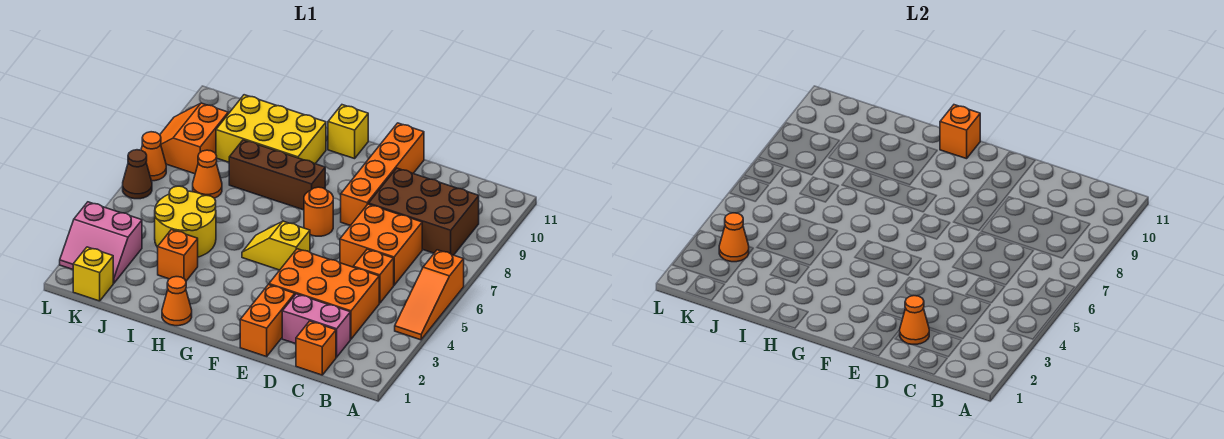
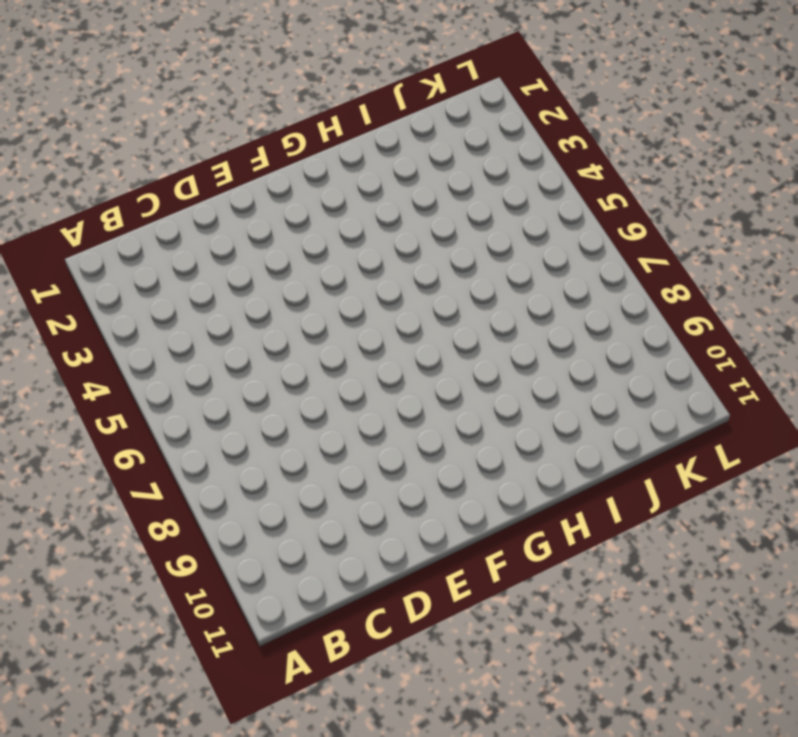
none -> orange slope A4:A6 level 1 top 6
none -> brown brick B8:D9 level 1
none -> orange brick C1 level 1

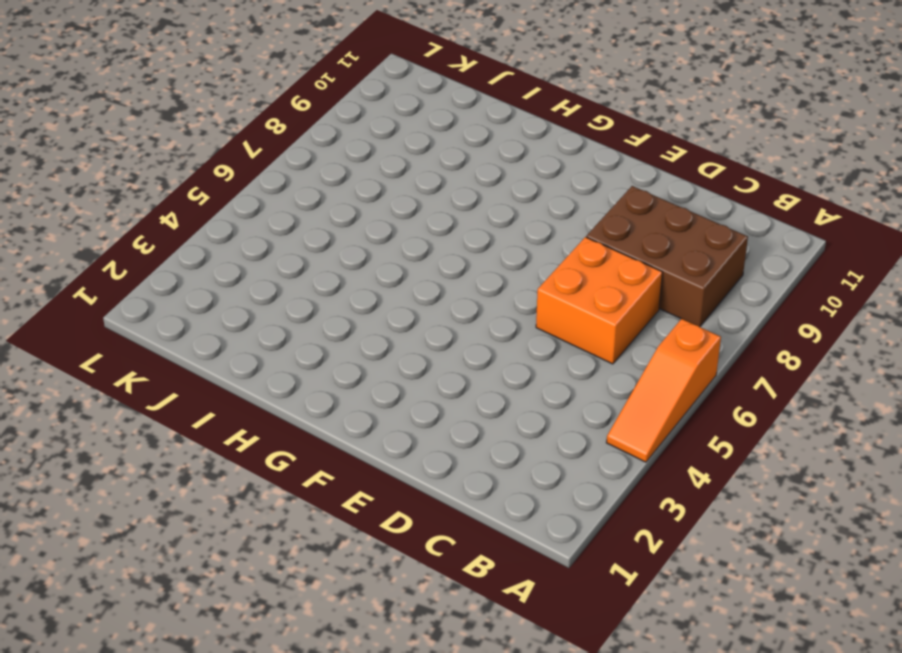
none -> orange brick C1 level 1
none -> pink brick C2:D2 level 1
none -> orange brick C3:E4 level 1

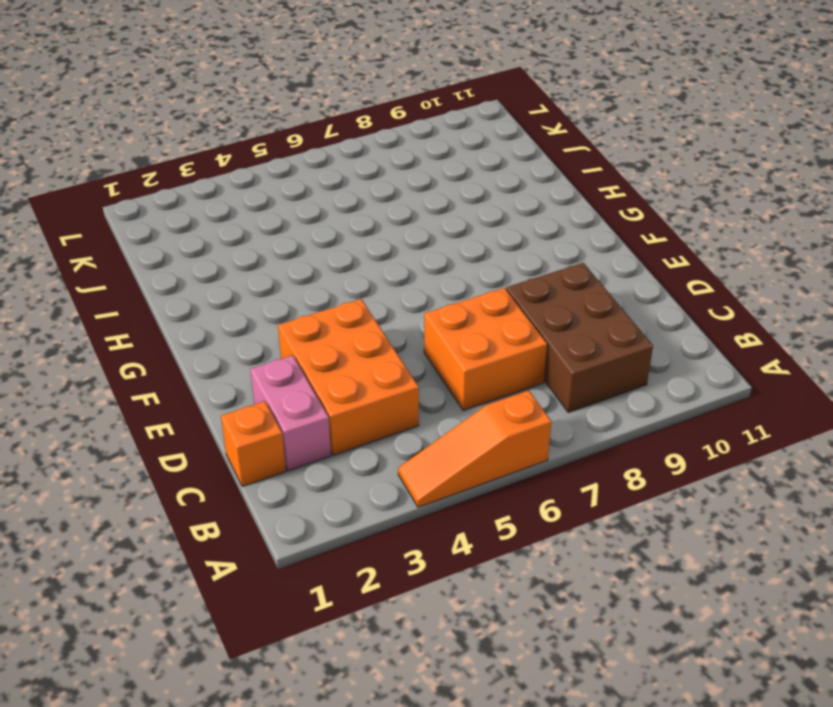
none -> orange brick C5 level 1
none -> orange brick E1:E2 level 1
none -> orange brick E8:E11 level 1

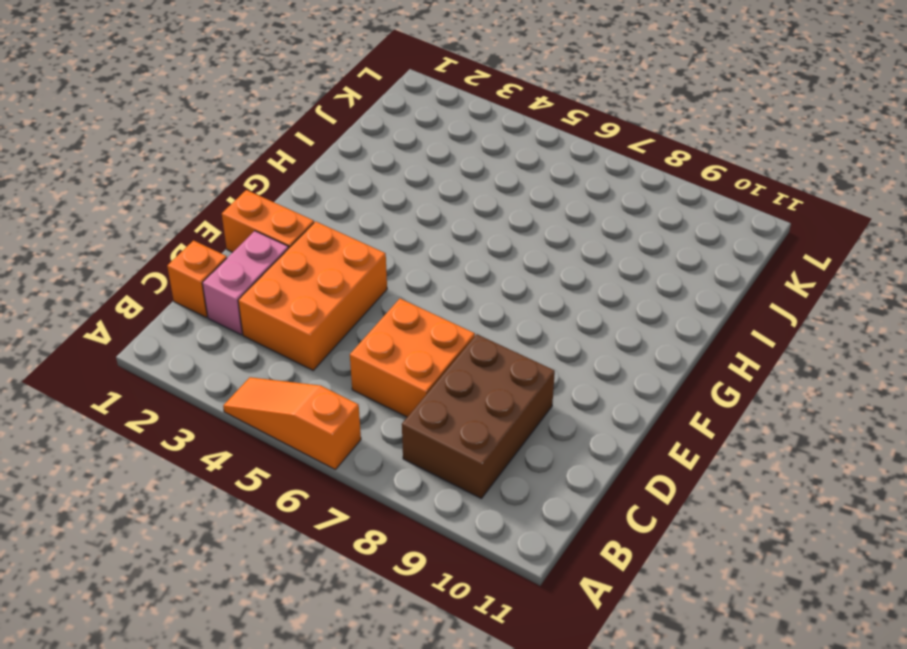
none -> orange brick C5 level 1
none -> orange brick E8:E11 level 1
none -> yellow slope F5:G5 level 1 top F

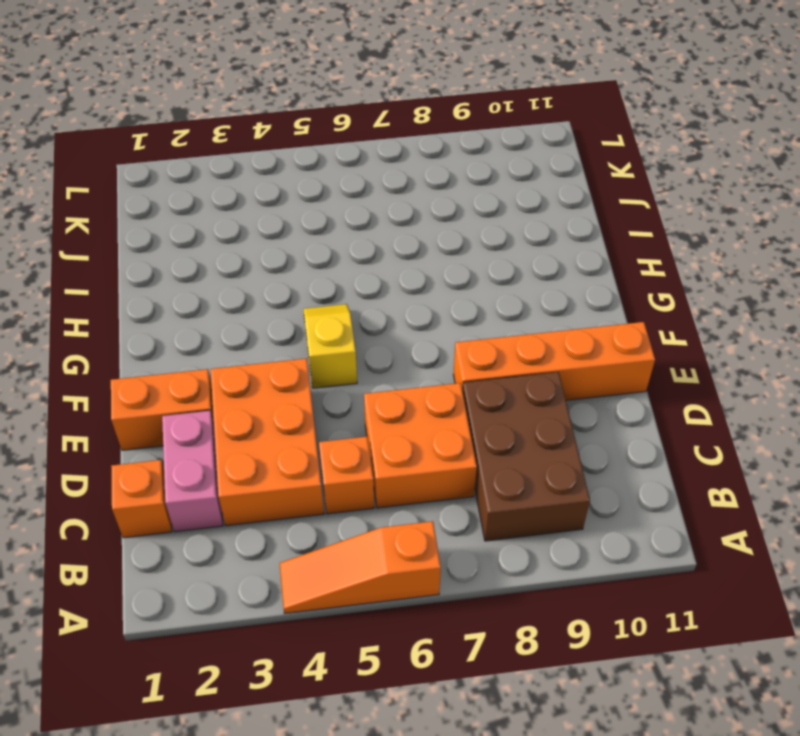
none -> orange round brick F7 level 1
none -> brown brick G8:I8 level 1
none -> yellow brick G11 level 1

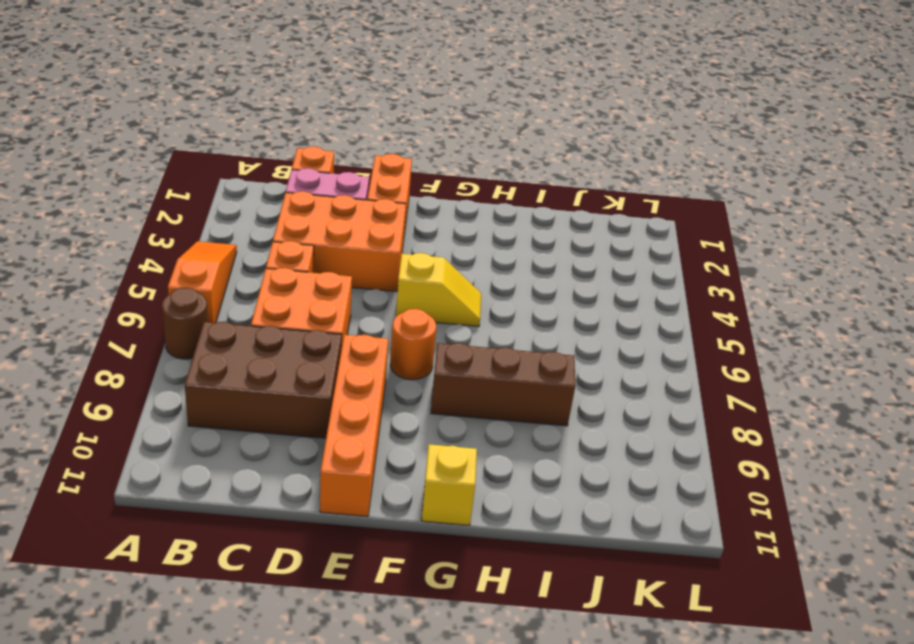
brown round brick A7 level 1 -> none
none -> orange cone H1 level 1
none -> yellow brick H9:J10 level 1
none -> orange brick I3 level 1

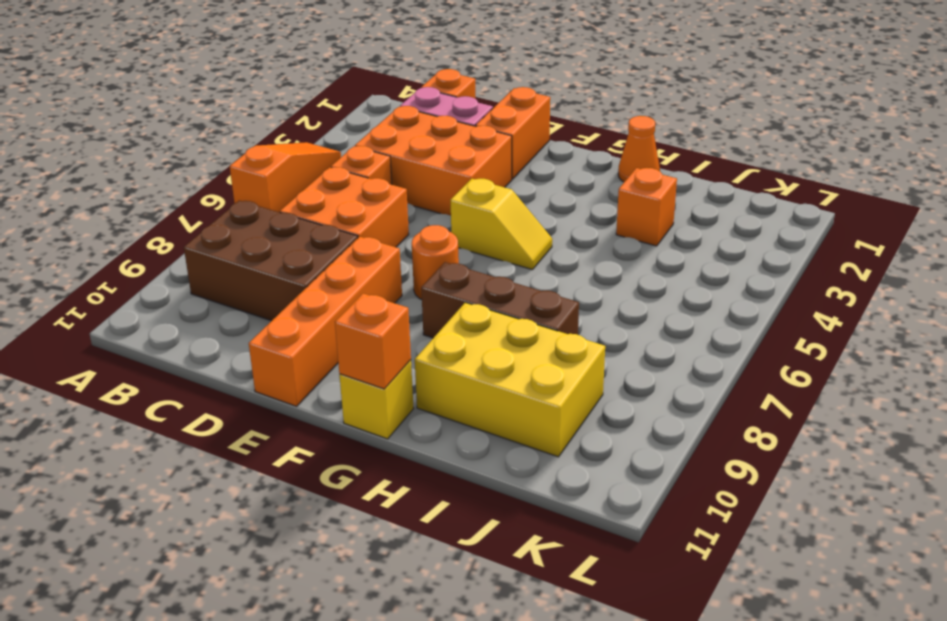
none -> yellow round brick I4:J5 level 1
none -> orange cone J7 level 1
none -> yellow brick K1 level 1

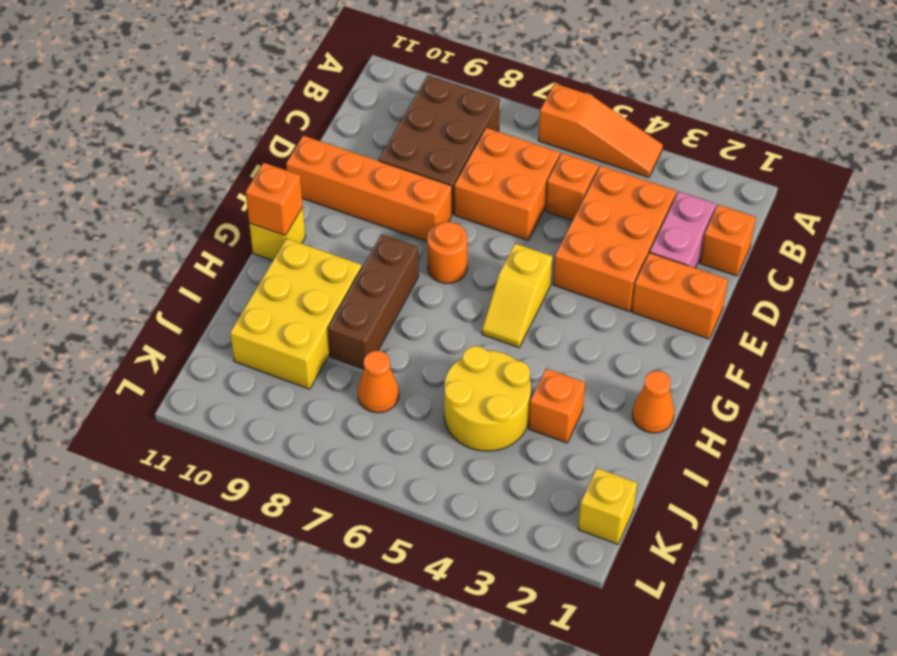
none -> pink slope K2:L3 level 1 top 3
none -> orange slope K8:L9 level 1 top K
none -> brown cone L6 level 1

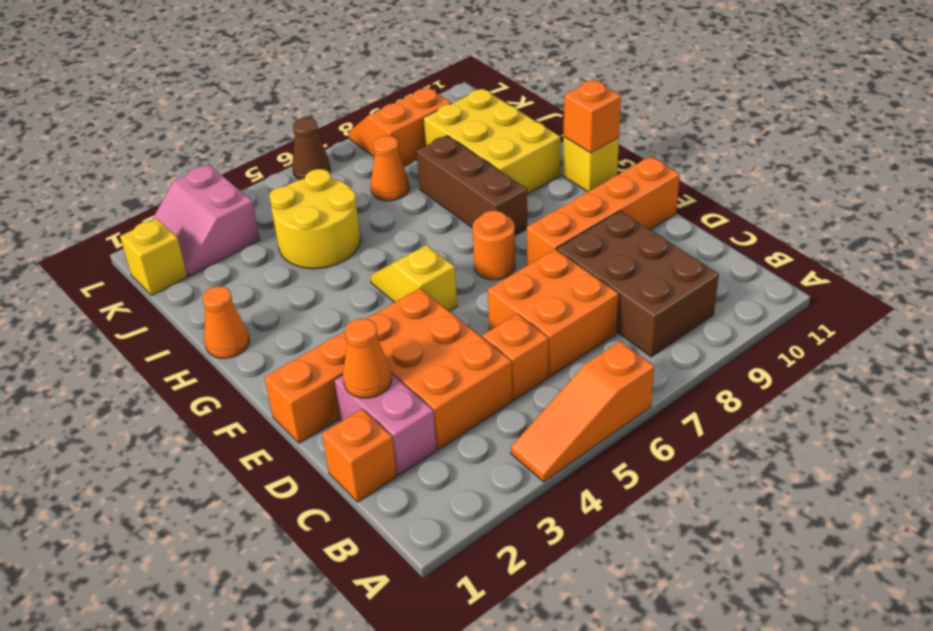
none -> orange brick I3 level 1
none -> orange cone L7 level 1
none -> orange cone K3 level 2

